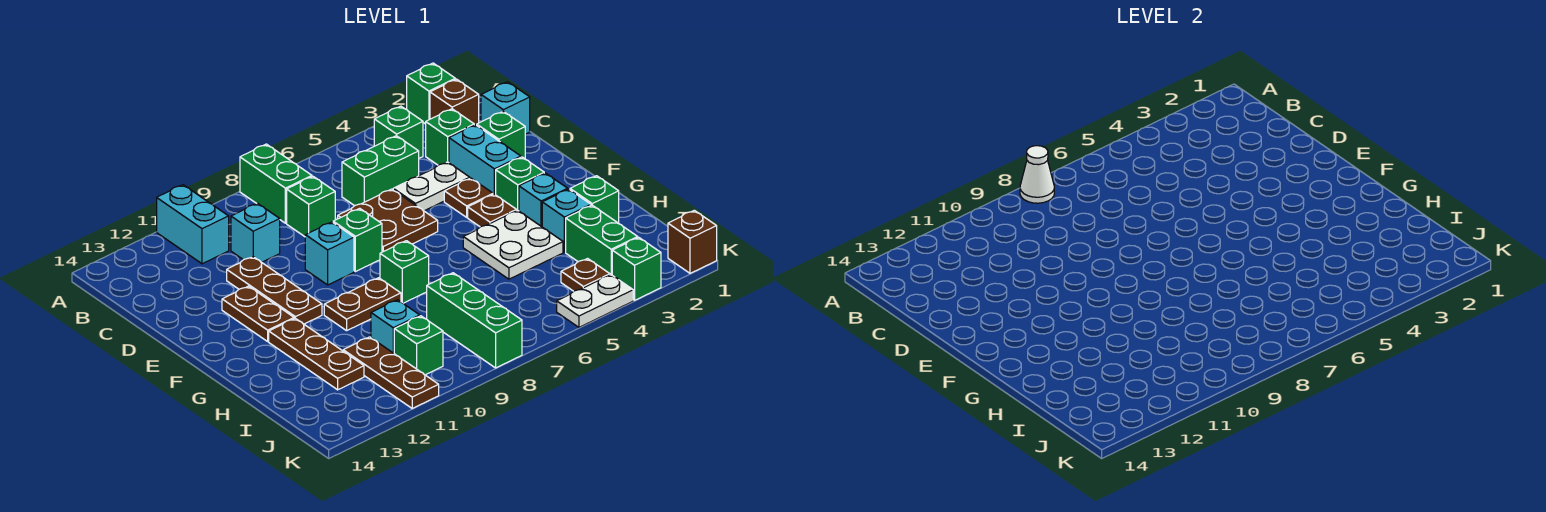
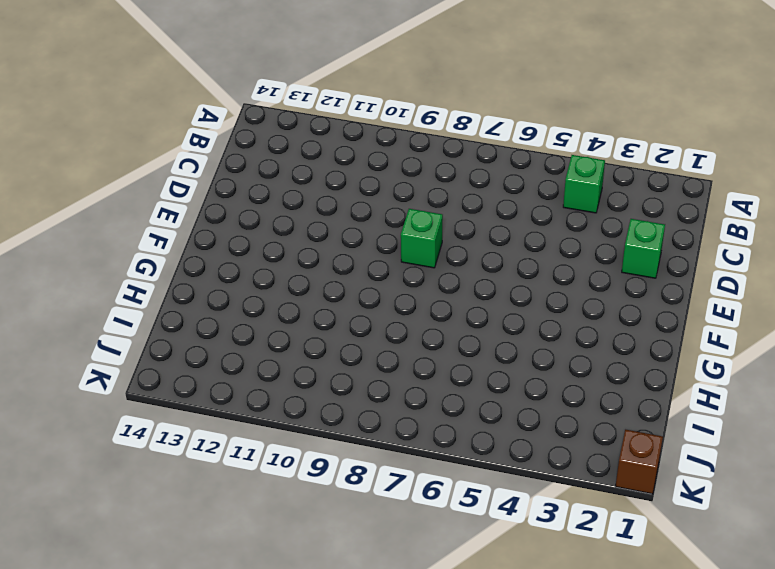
none -> green brick A2 level 1
none -> green brick A8:B8 level 1
none -> cyan brick A11:B11 level 1
none -> brown brick B2 level 1

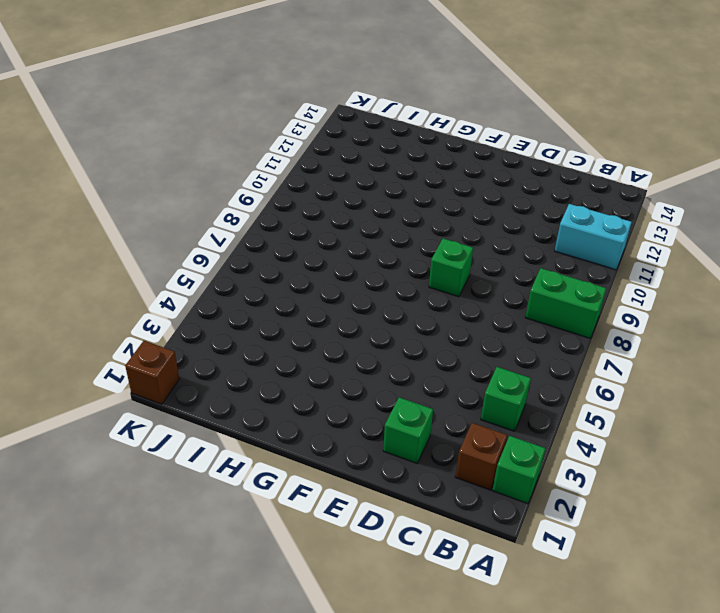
none -> cyan brick C1 level 1
none -> green brick C3 level 1
none -> green brick C5:C6 level 1
none -> green brick C8 level 1

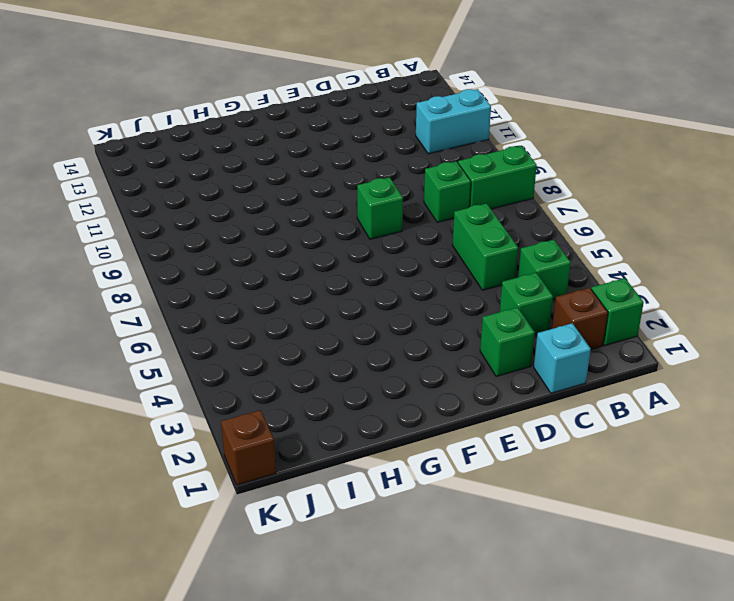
none -> cyan brick C10 level 1
none -> cyan brick D3:E3 level 1
none -> white plate D4:D5 level 1
none -> brown plate D6:E7 level 1

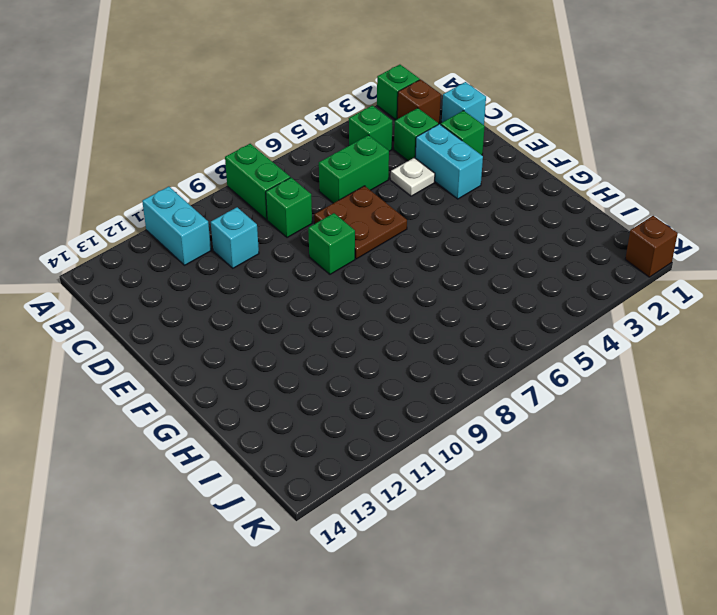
white plate D4 level 1 -> white plate D4:D5 level 1
none -> brown plate D11:F11 level 1
none -> brown plate E4 level 1
none -> cyan brick E9 level 1
none -> brown plate E12:F12 level 1

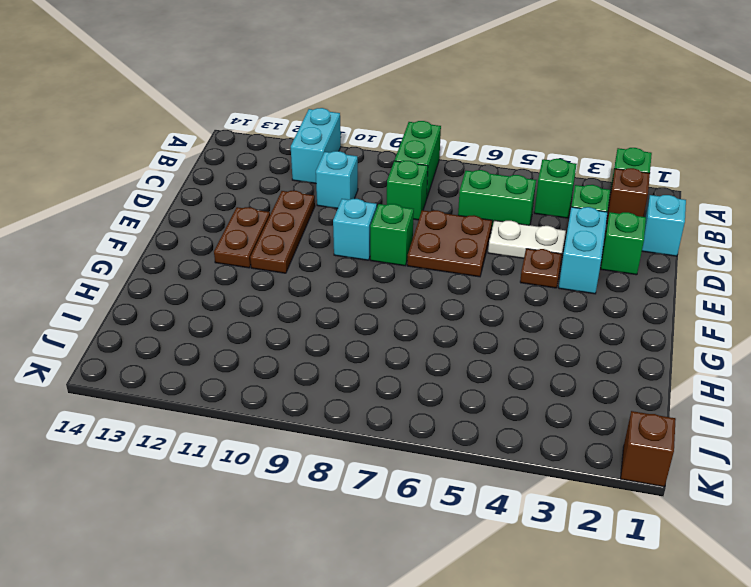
none -> green brick F3 level 1
none -> brown plate F4 level 1
none -> cyan brick G3 level 1
none -> white plate G4:H5 level 1

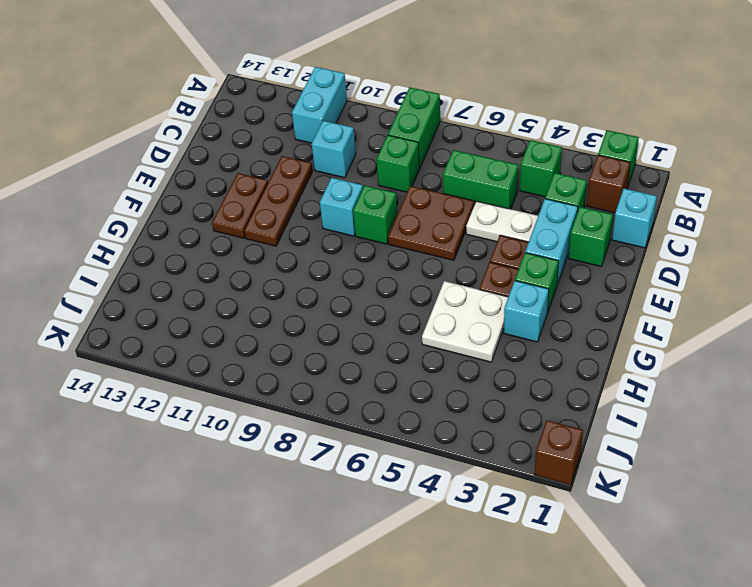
none -> green brick G8 level 1
none -> brown plate G9:G10 level 1
none -> brown plate G12:I12 level 1
none -> green brick H2 level 1

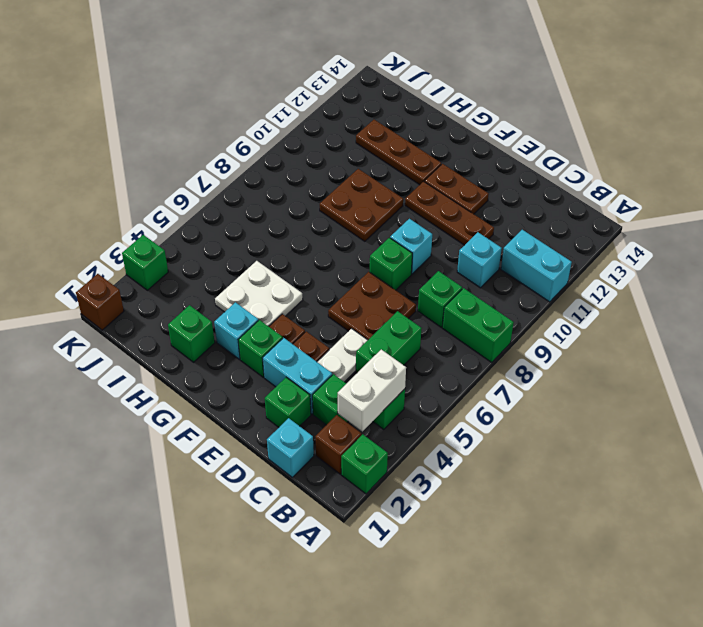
white brick B3:B4 level 2 -> none
brown plate G9:H10 level 1 -> brown plate G9:G10 level 1
none -> green brick G8 level 1
none -> cyan brick H3 level 1
none -> green brick I3:J3 level 1
none -> green brick I8:K8 level 1

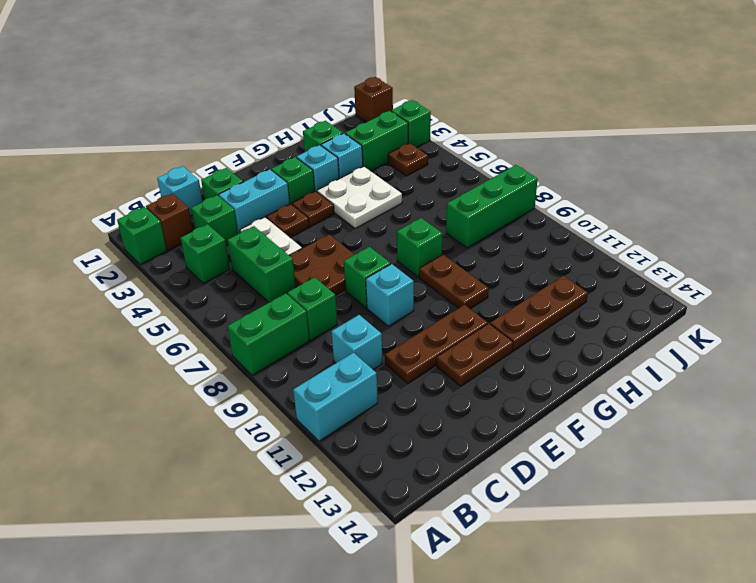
none -> cyan brick I10 level 1
none -> brown plate I11:K11 level 1
none -> green brick J10 level 1
none -> white plate K4:K5 level 1

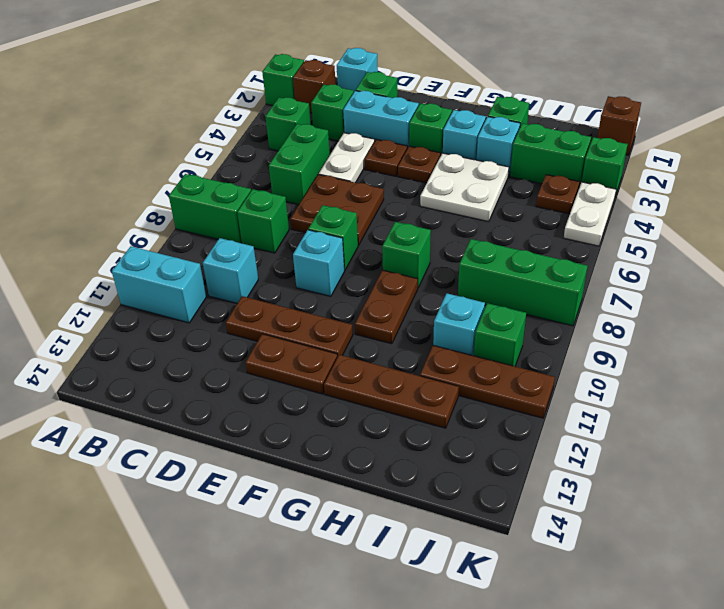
none -> white cone A8 level 2

